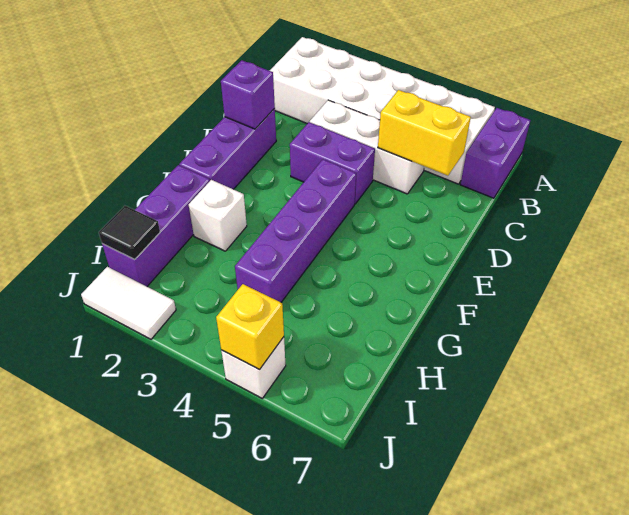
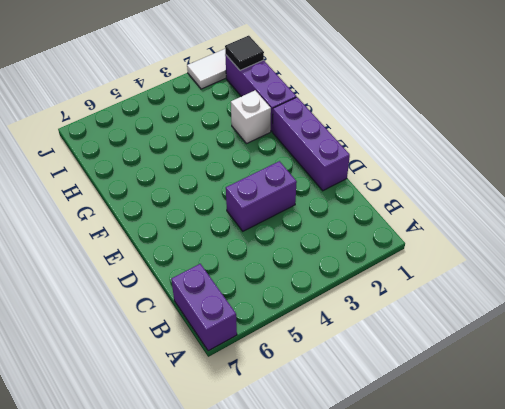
none -> white brick A1:B6 level 1
none -> white brick C3:C5 level 1
none -> purple brick E4:H4 level 1

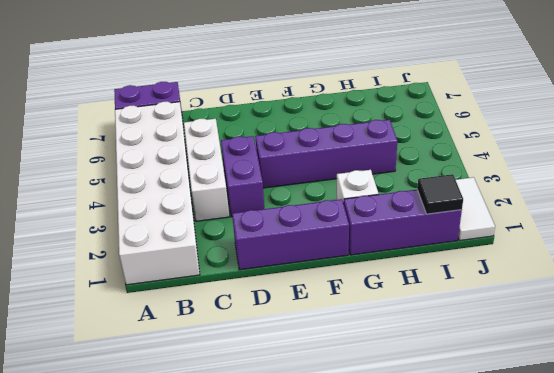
none -> white brick J5 level 1
none -> yellow brick C5:C6 level 2
none -> purple brick D1 level 2

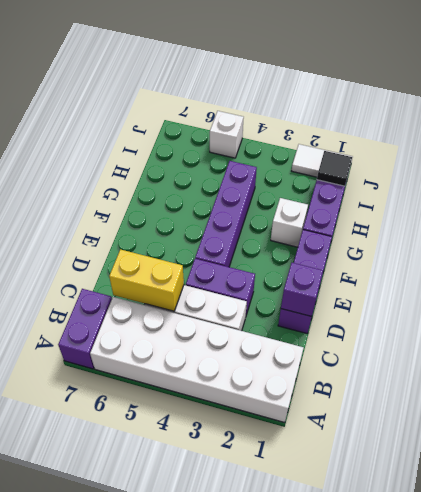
none -> yellow brick J5 level 2

